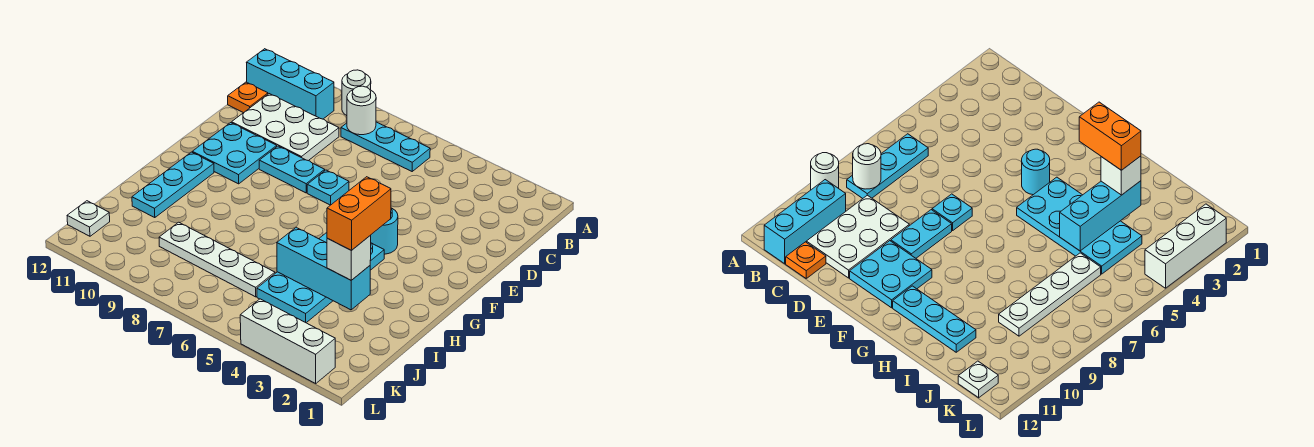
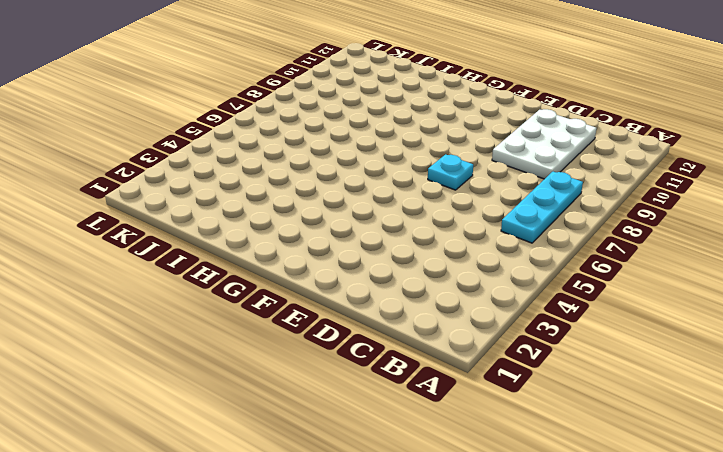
none -> white round brick A9 level 1
none -> cyan brick B10:B12 level 1
none -> orange plate C12 level 1

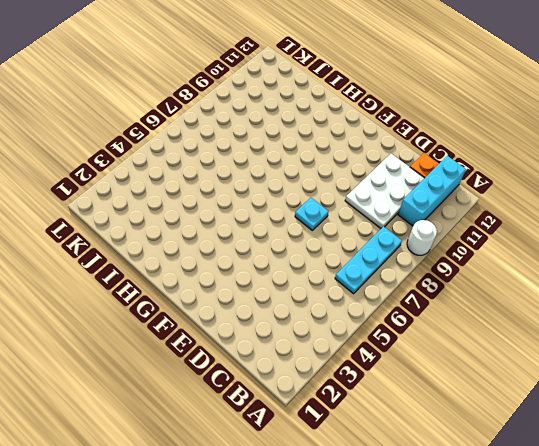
none -> cyan plate E8:E9 level 1
none -> cyan plate E10:F11 level 1
none -> cyan round brick F4 level 1

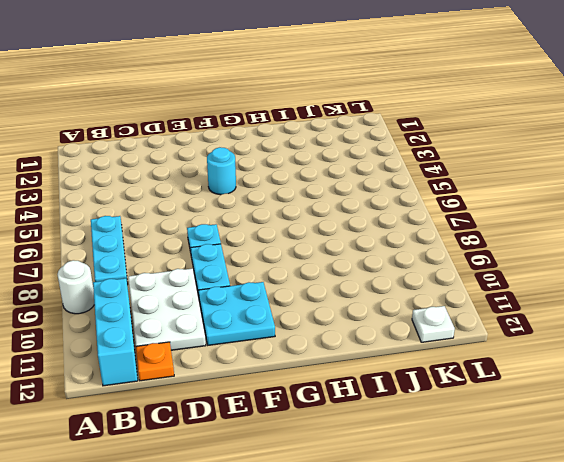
none -> cyan plate G4:J5 level 1
none -> cyan plate G11:I11 level 1
none -> white plate J6:J9 level 1

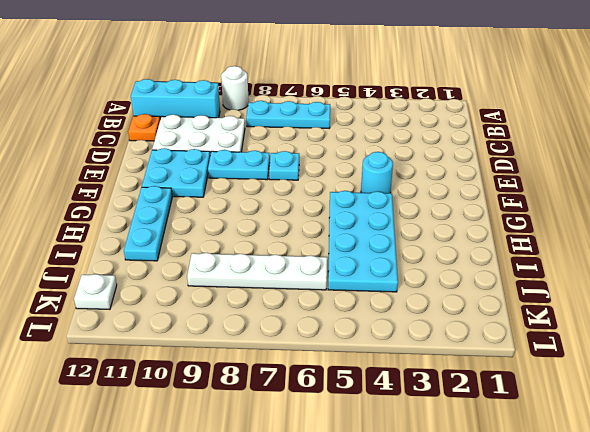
none -> white brick L2:L4 level 1
none -> white round brick B8 level 2
none -> cyan brick I3:I5 level 2

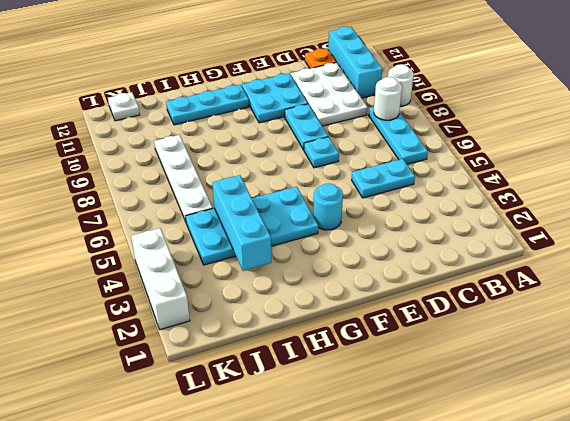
cyan plate C5:D5 level 1 -> none
none -> white brick I3 level 3
none -> orange brick H3:I3 level 4

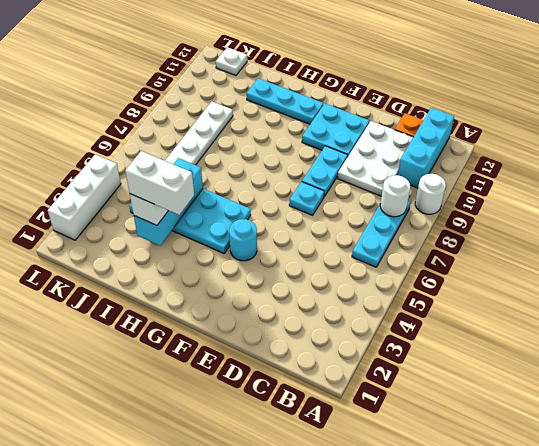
white brick H3:I3 level 4 -> orange brick H3:I3 level 4

